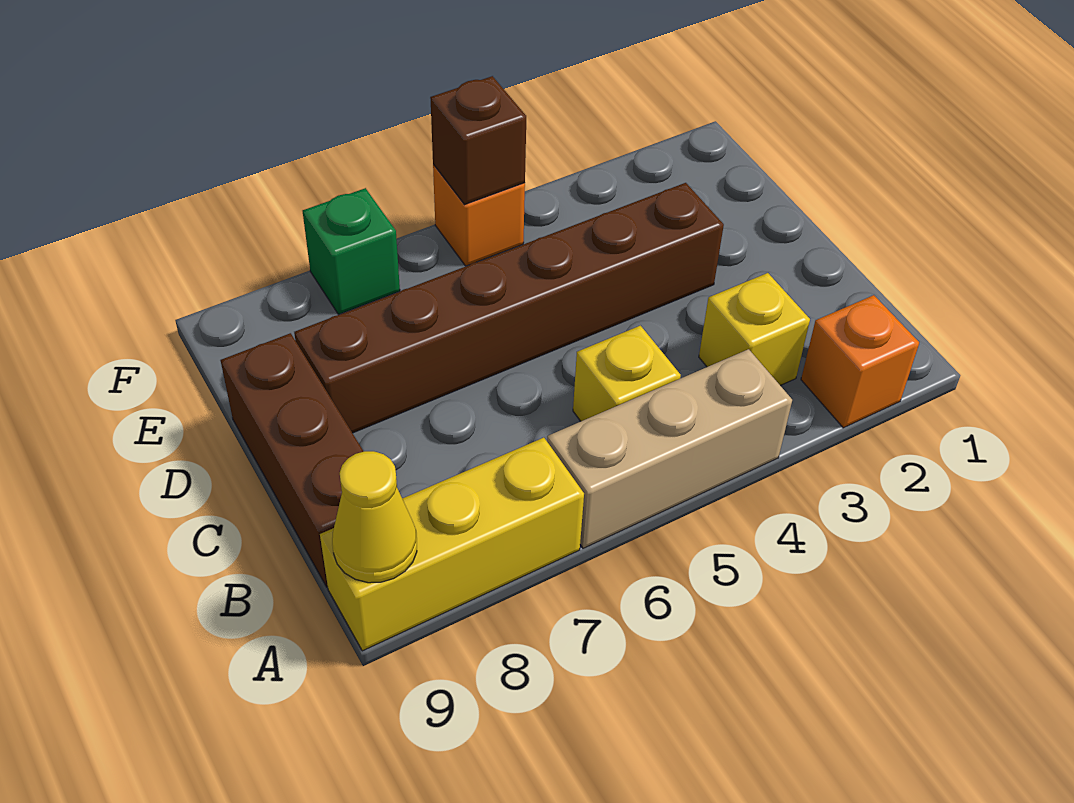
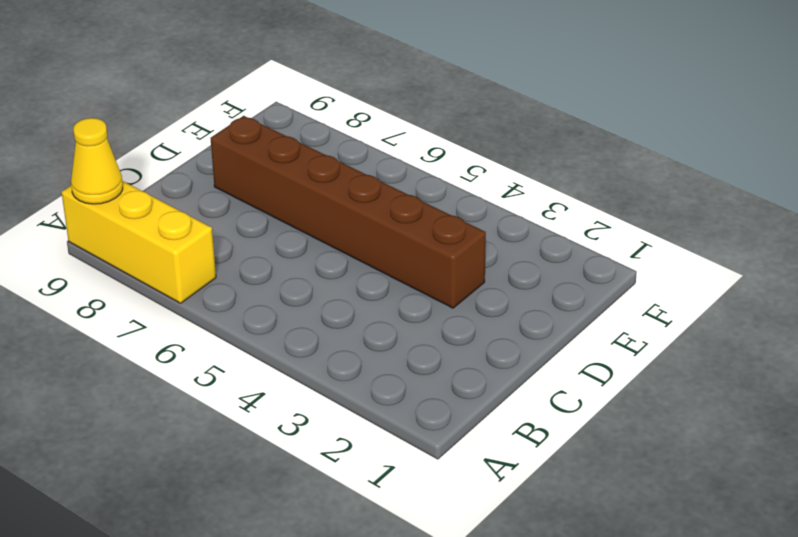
none -> orange brick A2 level 1
none -> tan brick A4:A6 level 1

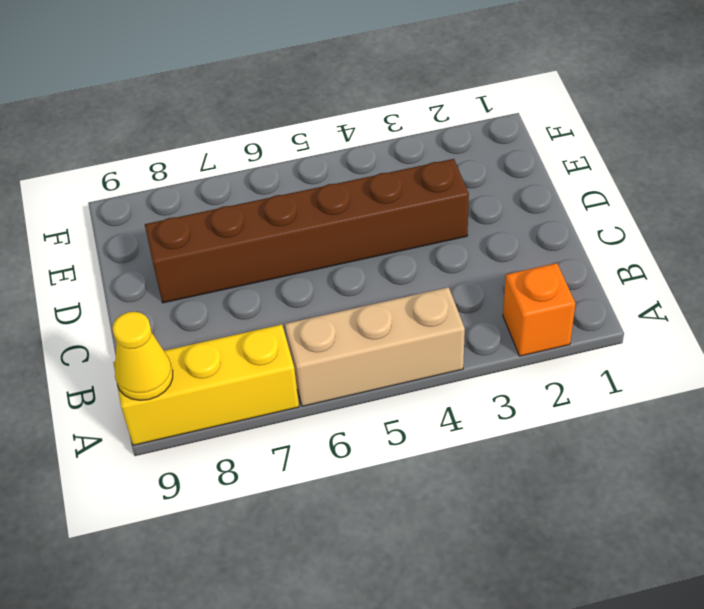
none -> yellow brick B3 level 1
none -> yellow brick B5 level 1

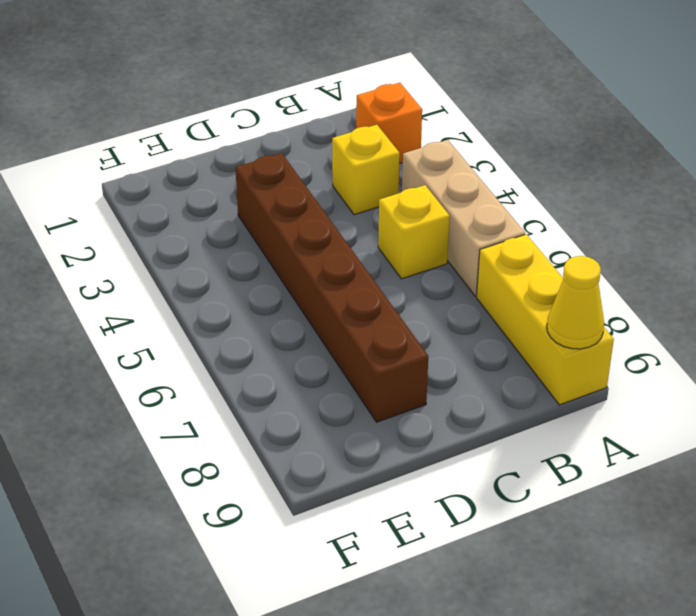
none -> brown brick B9:D9 level 1
none -> orange brick F5 level 1

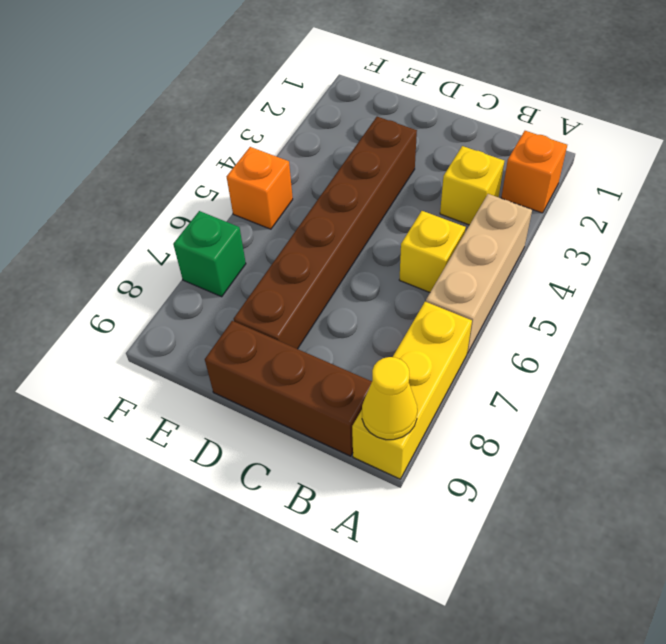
none -> brown brick F5 level 2

